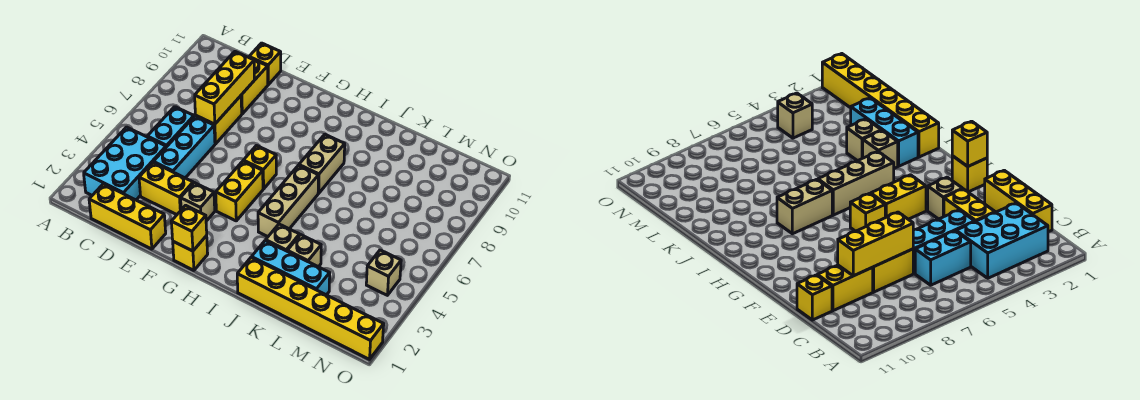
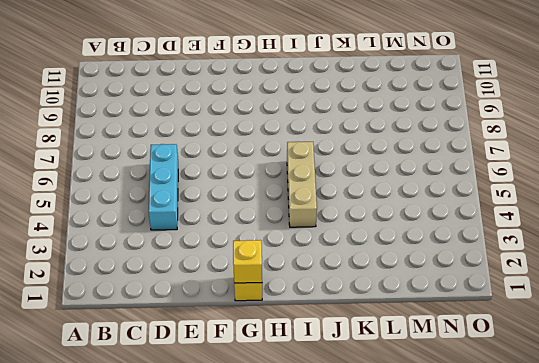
none -> cyan brick B2:C4 level 1
none -> yellow brick C1:E1 level 1
none -> cyan brick C5:C6 level 1

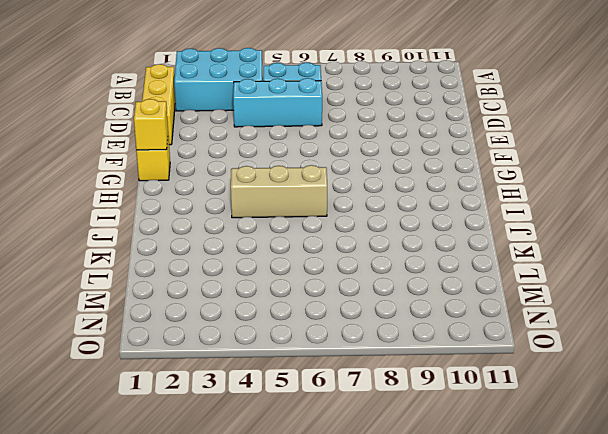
none -> yellow brick D3:E3 level 1
none -> yellow brick D7:D8 level 1
none -> yellow brick D9:D10 level 1

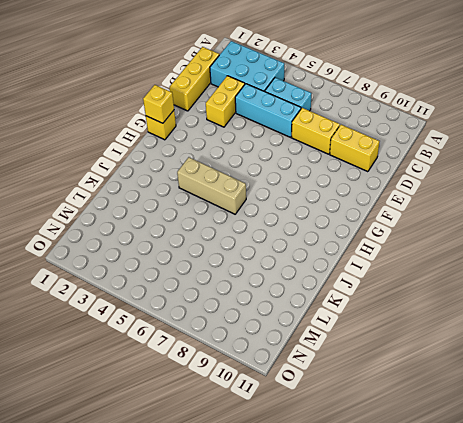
none -> yellow brick D11 level 1
none -> tan brick F3 level 1
none -> yellow brick G4:G5 level 1

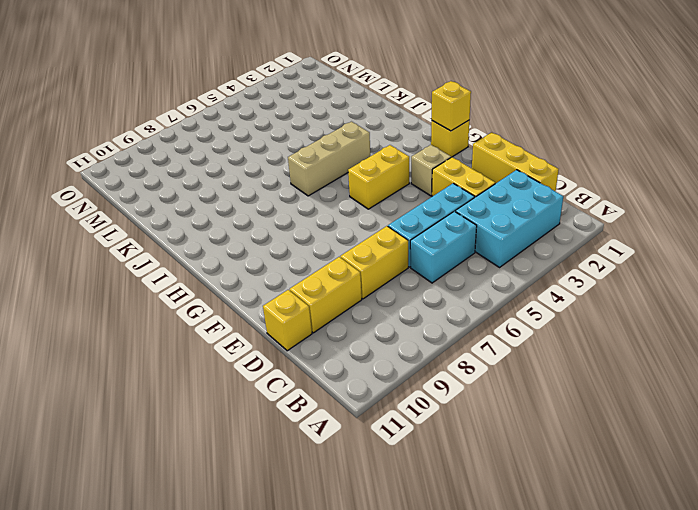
none -> yellow brick G6 level 1
none -> tan brick I7:I8 level 1
none -> yellow brick J1:O1 level 1

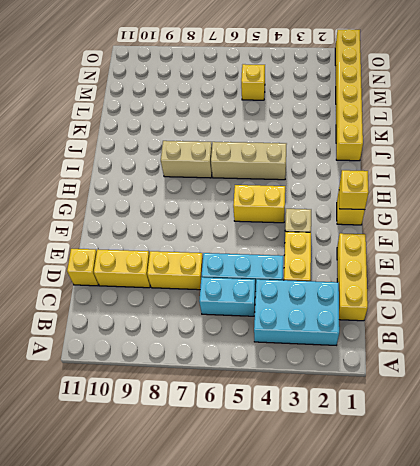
yellow brick M5 level 1 -> yellow brick G6 level 1
none -> cyan brick J2:L2 level 1
none -> tan brick J3 level 1
none -> tan brick K3 level 1

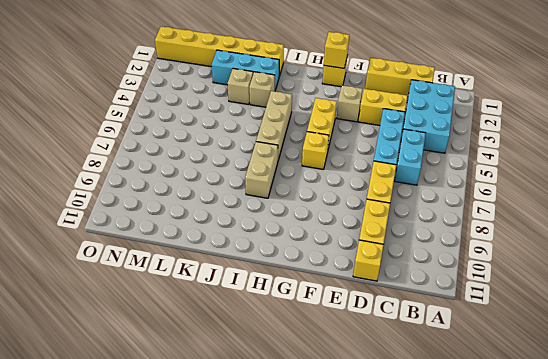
none -> tan brick N4 level 1
none -> yellow brick D7:D9 level 2

